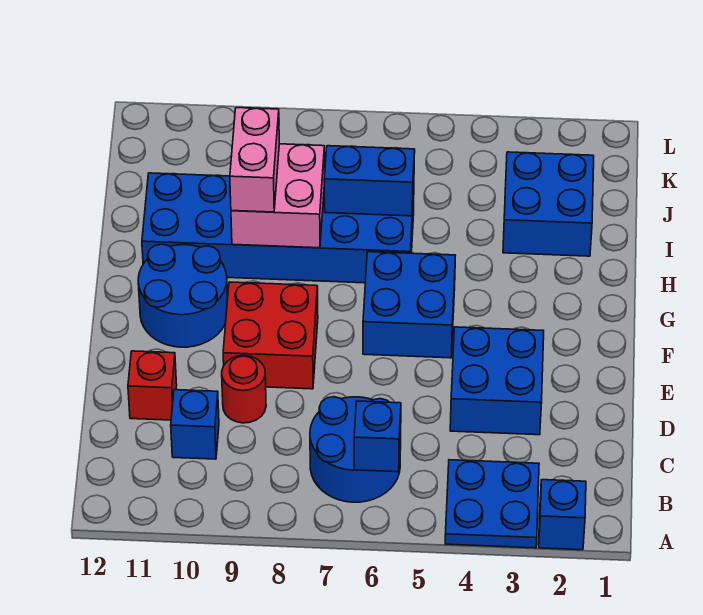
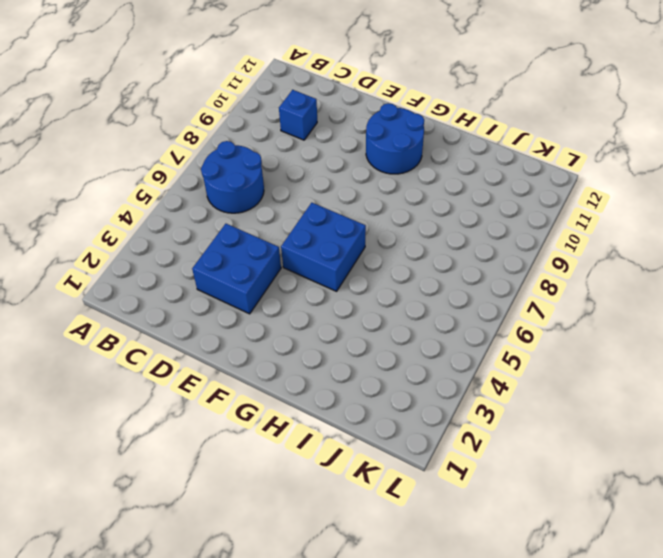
none -> blue brick A2 level 1
none -> blue plate A3:B4 level 1
none -> red round brick D9 level 1

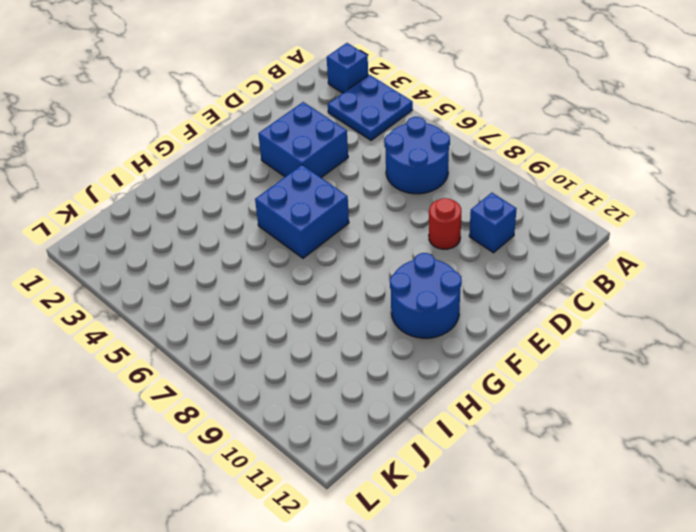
none -> red brick D11 level 1
none -> red brick E8:F9 level 1
none -> blue brick H6:I11 level 1

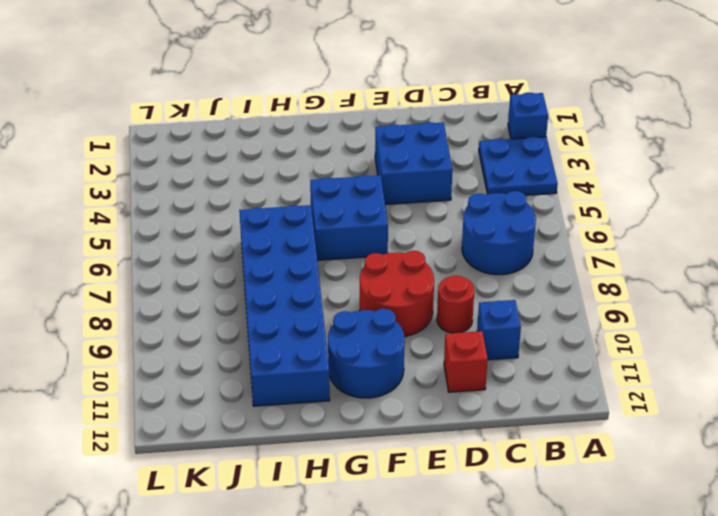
red round brick E8:F9 level 1 -> red brick E8:F9 level 1
none -> blue brick I2:J3 level 1
none -> blue brick B6 level 2
none -> pink brick H8:I9 level 2

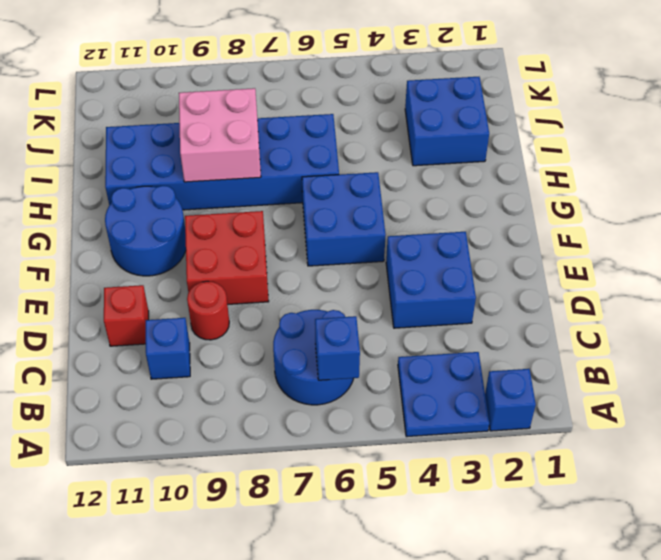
none -> blue brick I6:I7 level 2
none -> pink brick H9:I9 level 3

